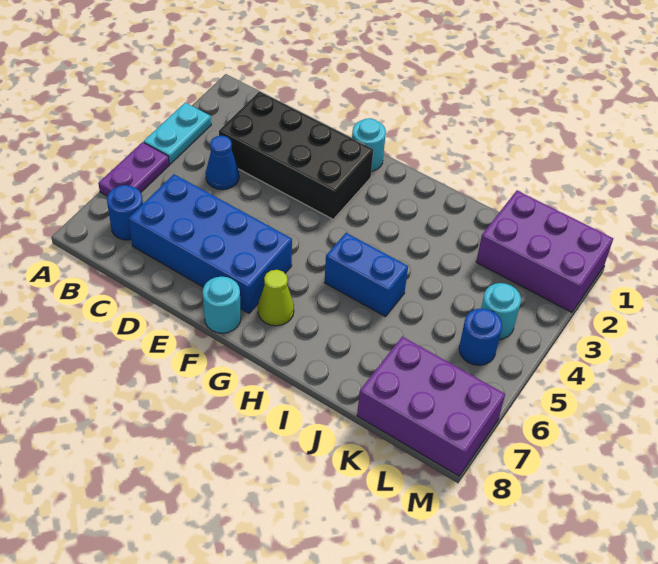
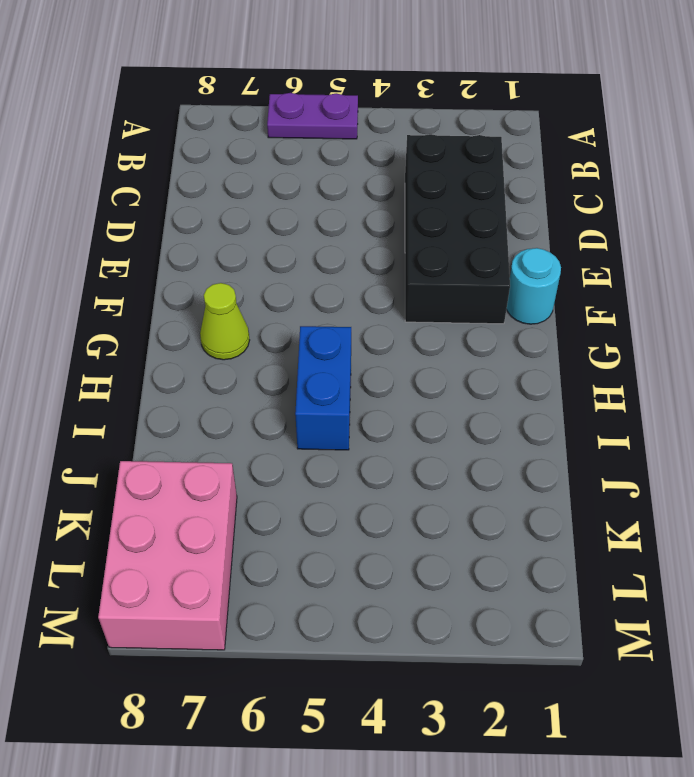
pink brick K7:M8 level 1 -> purple brick K7:M8 level 1
none -> cyan plate A3:A4 level 1
none -> blue round brick B7 level 1
none -> blue cone C4 level 1

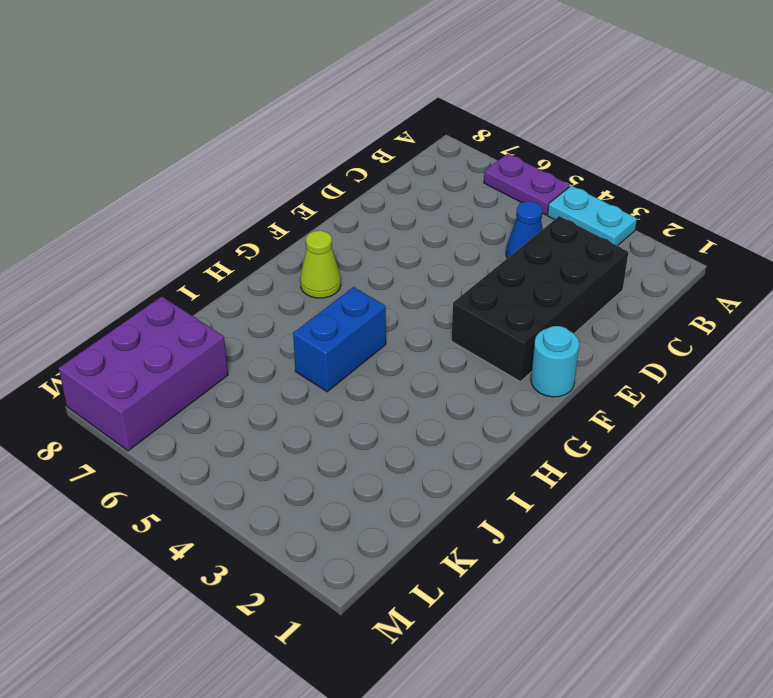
none -> blue round brick B7 level 1
none -> blue brick C6:F7 level 1
none -> cyan round brick F8 level 1

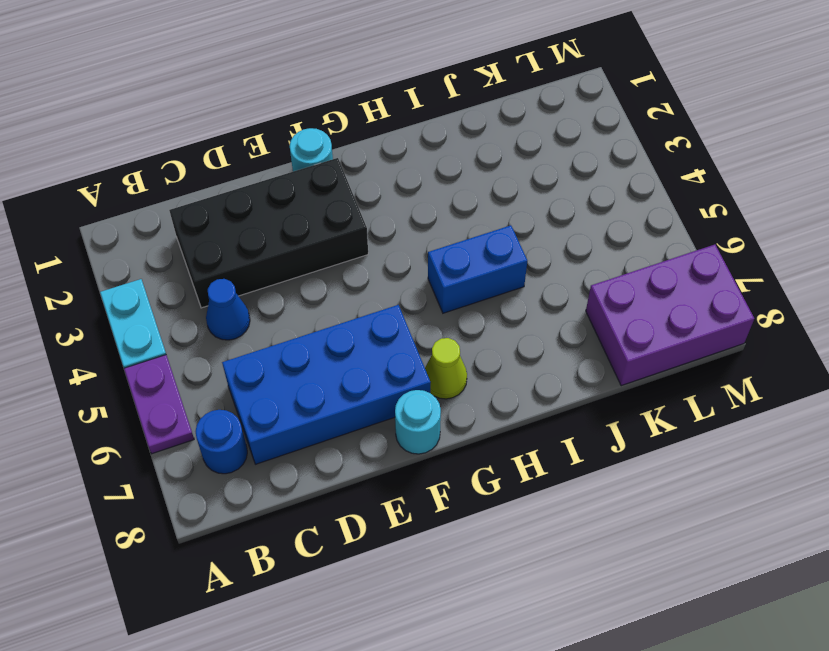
none -> purple brick K1:M2 level 1
none -> cyan round brick L4 level 1
none -> blue round brick L5 level 1

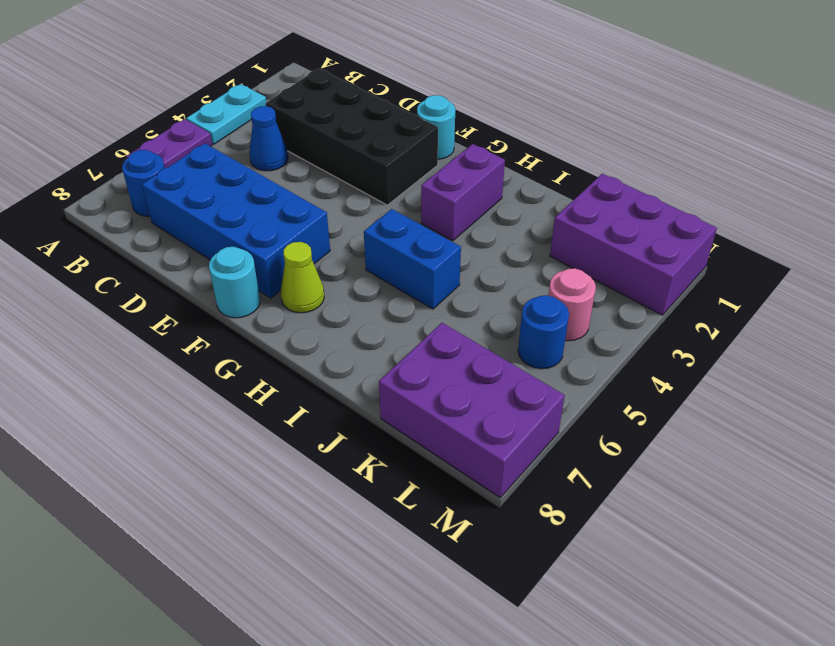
purple brick H2:H3 level 1 -> none
pink round brick L4 level 1 -> cyan round brick L4 level 1

